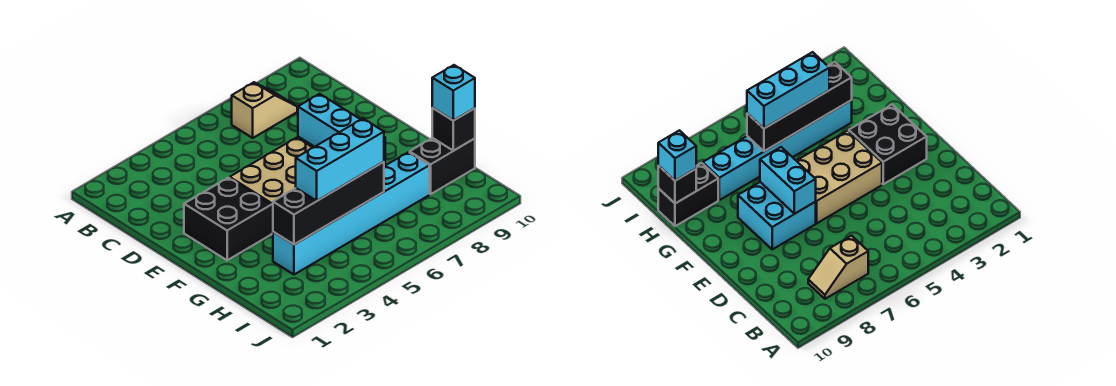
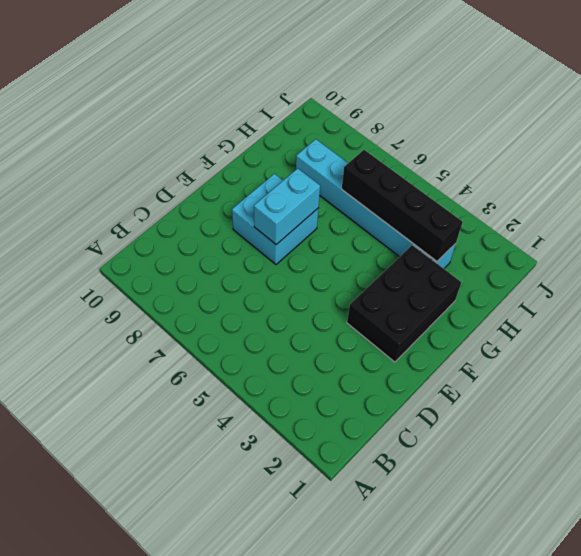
black brick E2:G3 level 1 -> black brick E2:F3 level 1
none -> tan slope B7:B8 level 1 top 7
none -> tan brick E4:F6 level 1

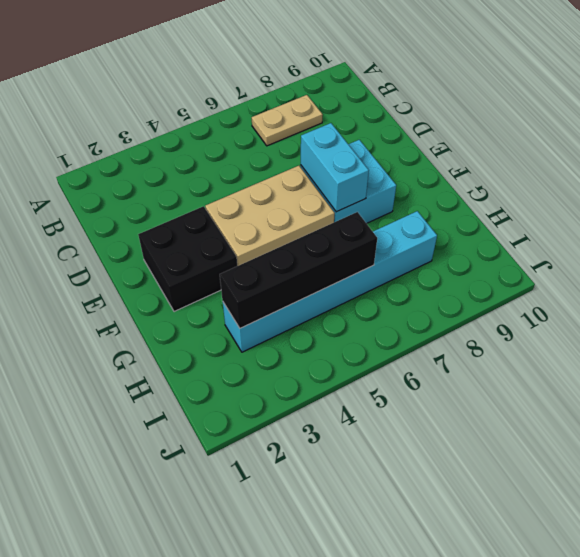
tan plate B7:B8 level 1 -> tan slope B7:B8 level 1 top 7
none -> black brick H9:H10 level 1
none -> black brick H10 level 2

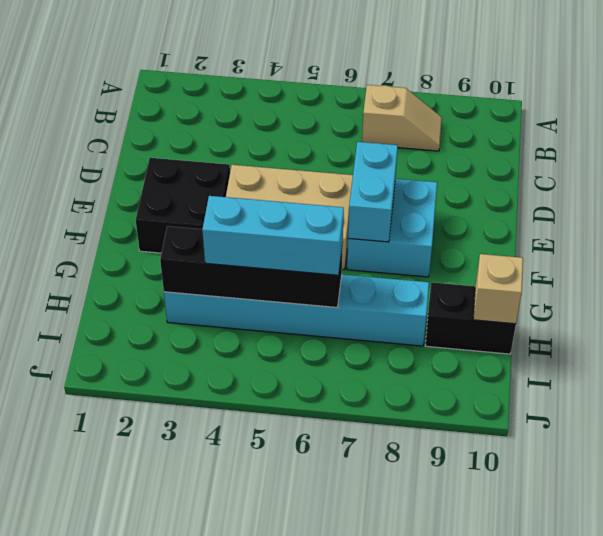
tan brick H10 level 2 -> black brick H10 level 2
none -> cyan brick H10 level 3

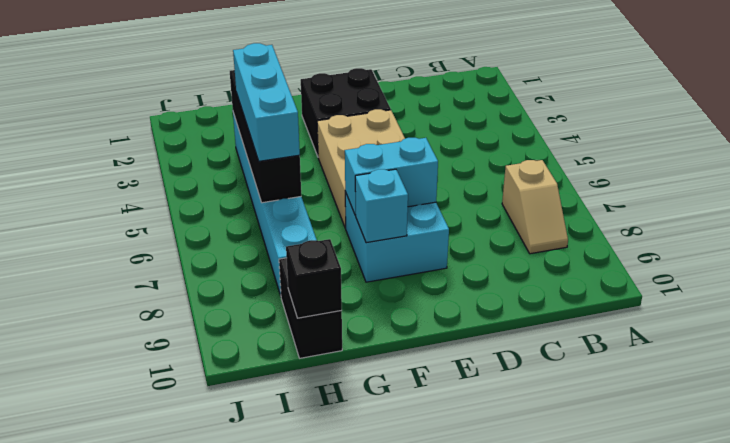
cyan brick F8 level 2 -> cyan brick H10 level 3

